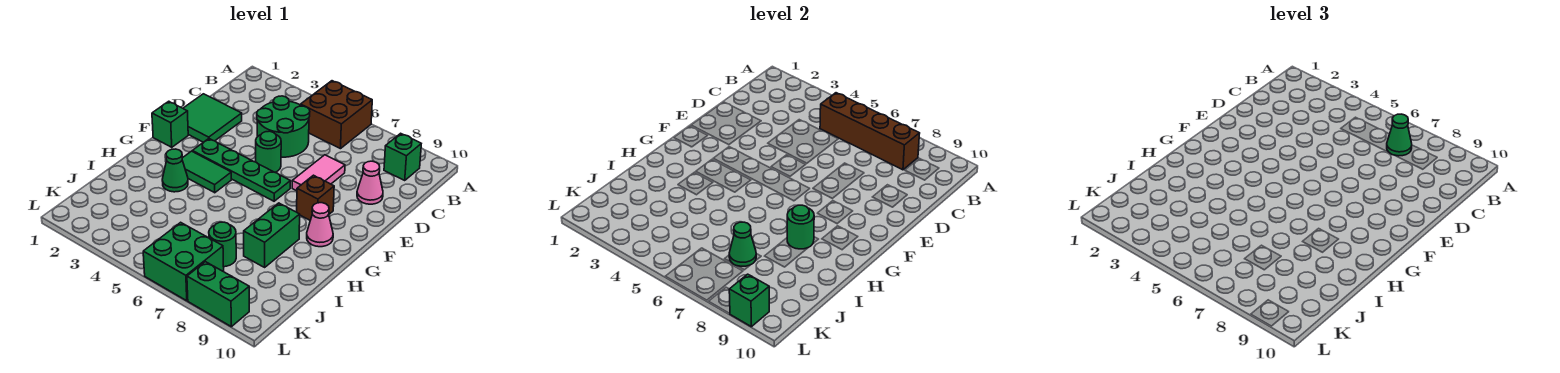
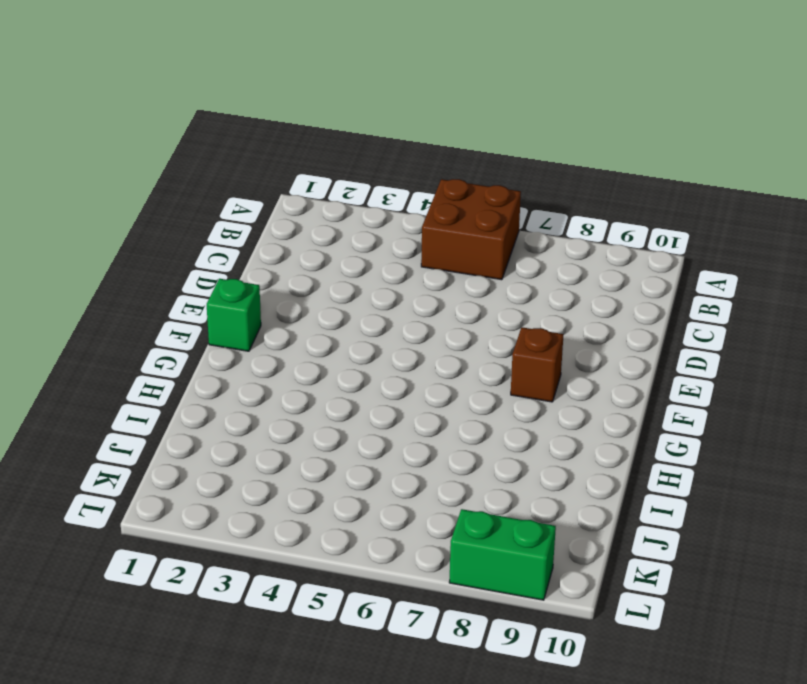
none -> green brick B9 level 1
none -> green round brick C4:D5 level 1
none -> green tile D1:E2 level 1

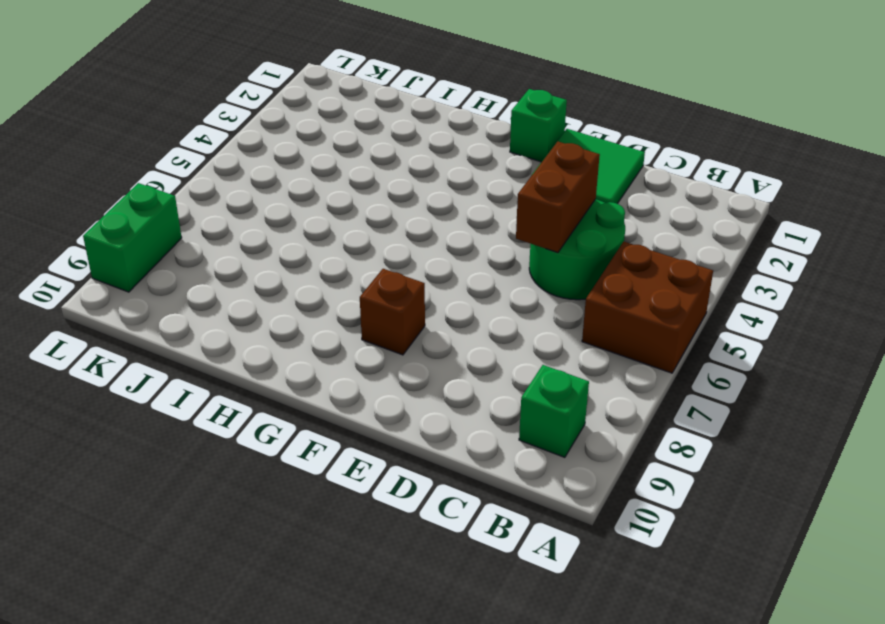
brown brick D4:D5 level 2 -> none
none -> pink tile D7:E7 level 1
none -> pink cone D9 level 1
none -> green round brick E5 level 1

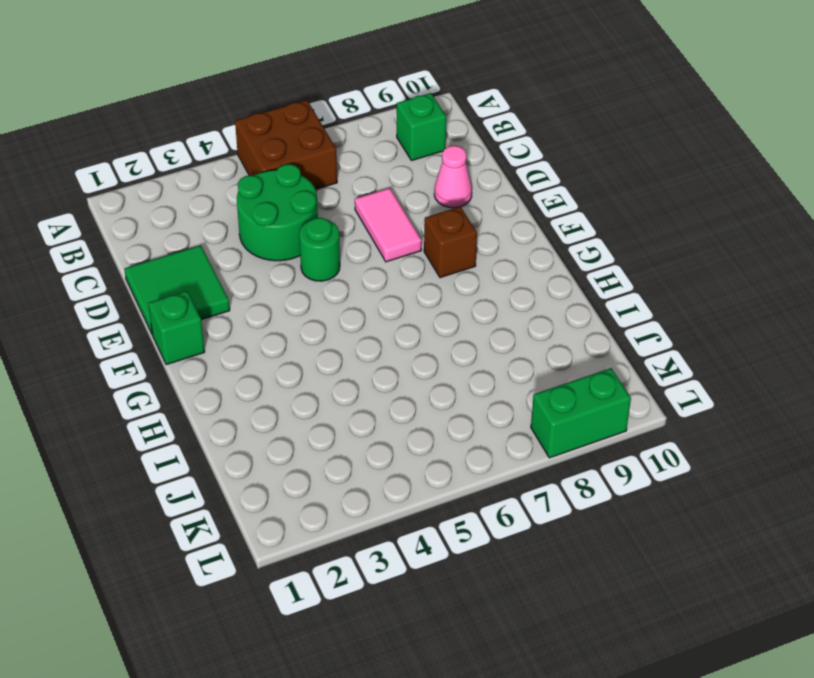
none -> green plate F3:F6 level 1
none -> green tile G3:G4 level 1
none -> pink cone G9 level 1

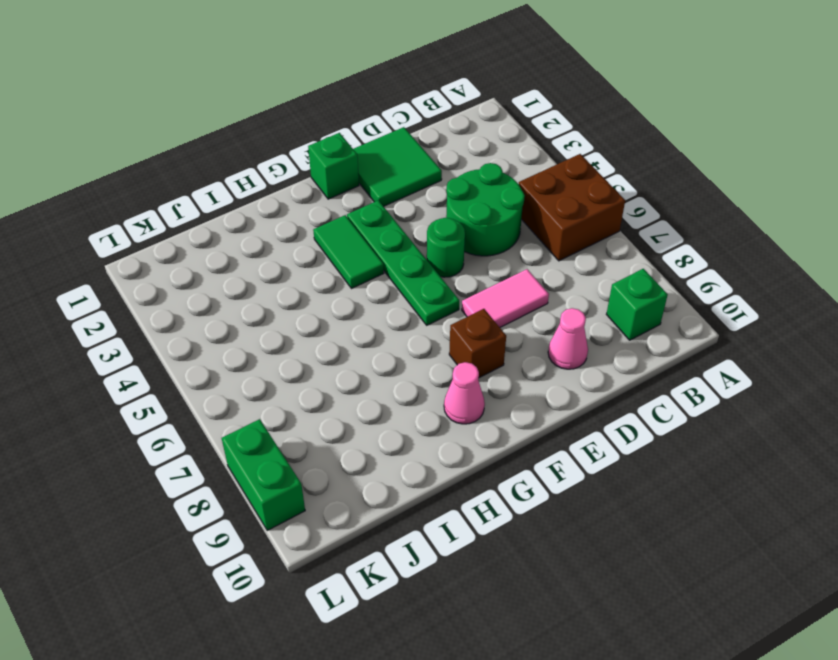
none -> green cone H3 level 1
none -> green brick H8:I8 level 1
none -> green round brick J7 level 1

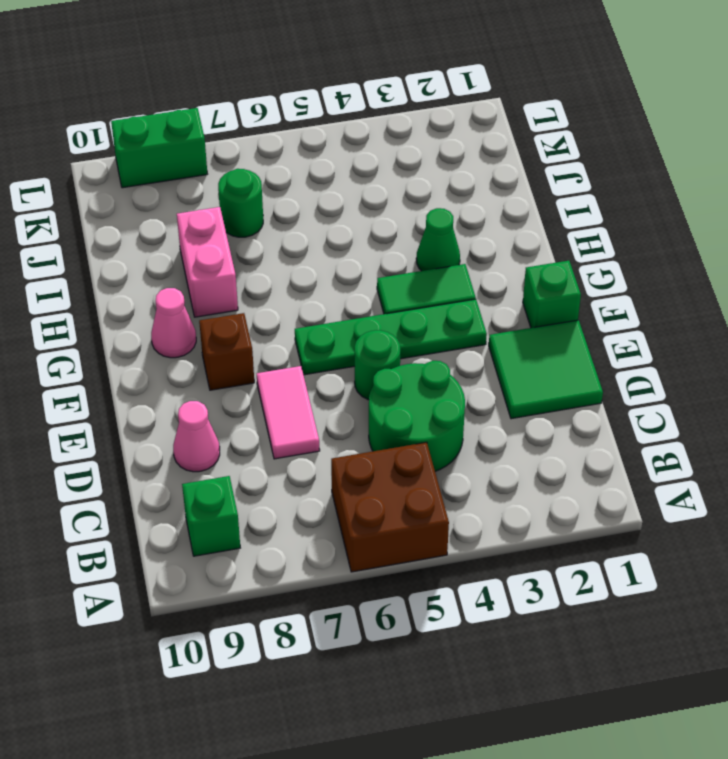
pink brick H8:I8 level 1 -> green brick H8:I8 level 1
none -> green brick K6:L7 level 1
none -> brown brick B5:B8 level 2
none -> green round brick H8 level 2

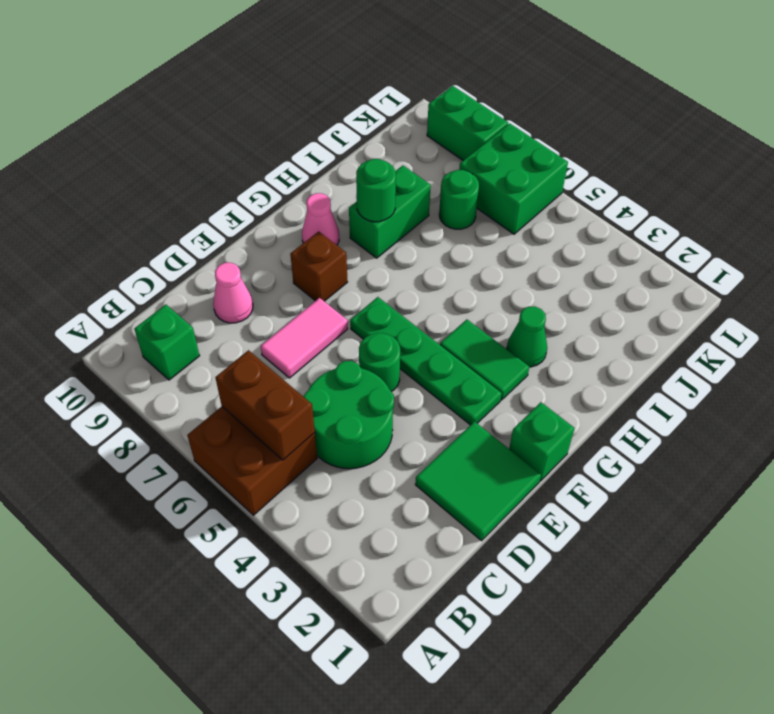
brown brick B5:B6 level 2 -> brown brick B5:B8 level 2
none -> green cone J7 level 2
none -> green brick L9 level 2
none -> green cone B7 level 3

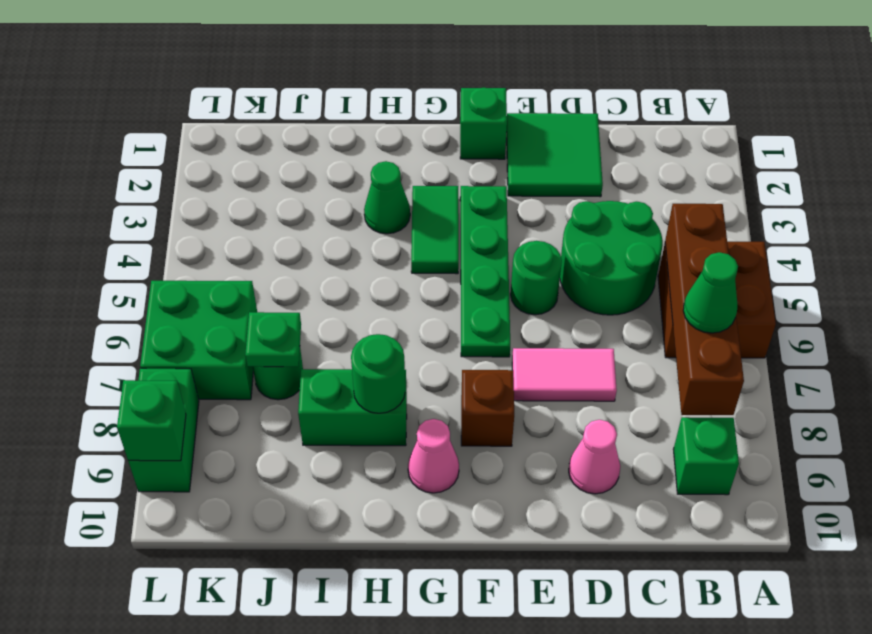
green plate J7 level 2 -> green cone J7 level 2

